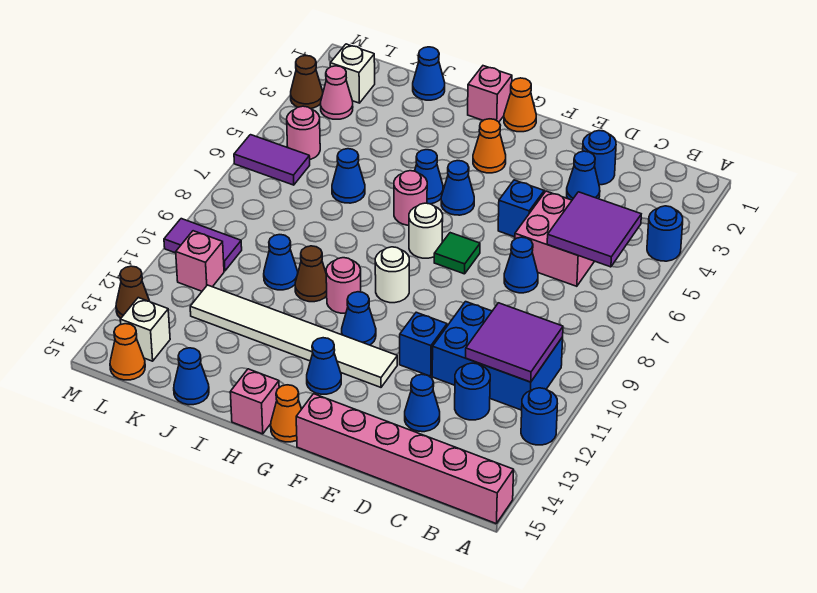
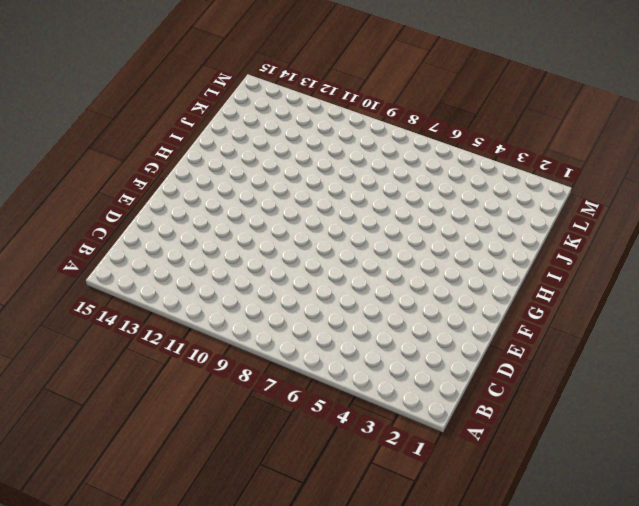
none -> blue round brick A4 level 1
none -> blue round brick A12 level 1
none -> pink brick A15:F15 level 1
none -> blue brick B10:D11 level 1

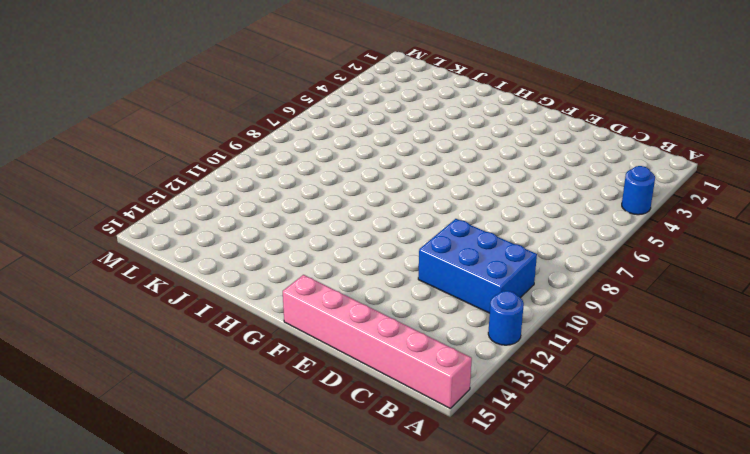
none -> pink brick C5:D6 level 1
none -> blue round brick C12 level 1
none -> blue round brick D2 level 1
none -> blue cone D3 level 1

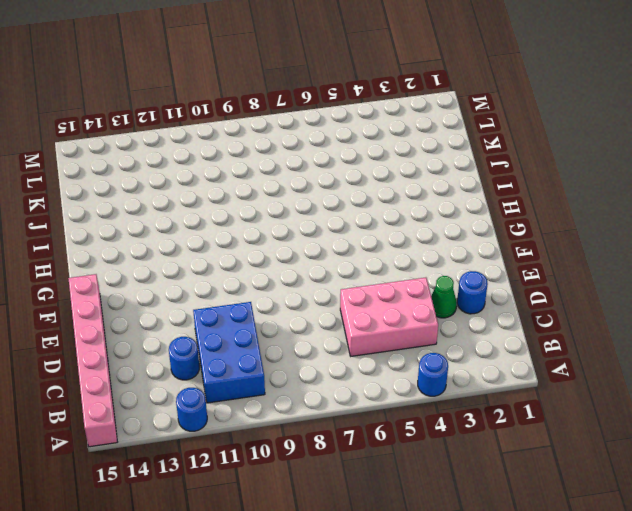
pink brick C4:D6 level 1 -> pink brick C5:D6 level 1
green cone D3 level 1 -> blue cone D3 level 1
none -> blue cone D7 level 1
none -> blue cone D13 level 1
none -> blue brick E5 level 1
none -> blue brick E11 level 1

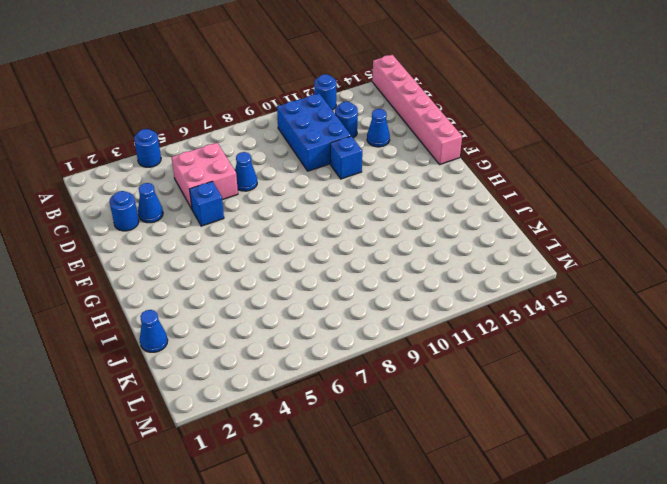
none -> green tile F7 level 1
none -> white tile F12:K12 level 1
none -> orange cone G1 level 1
none -> orange cone G3 level 1

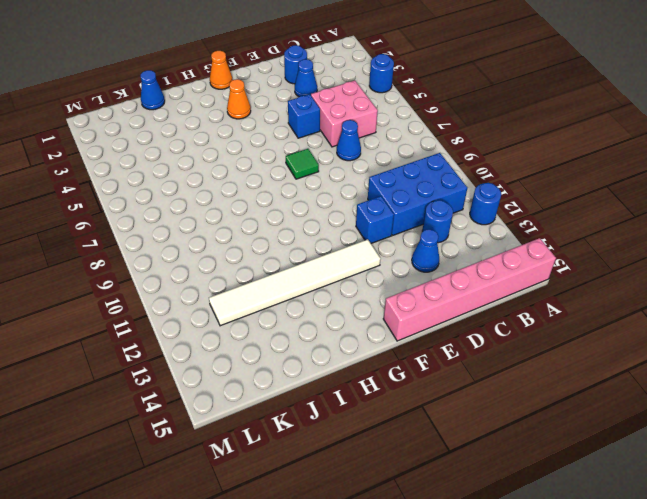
none -> blue cone G5 level 1
none -> white round brick G7 level 1
none -> white round brick G9 level 1
none -> blue cone G11 level 1

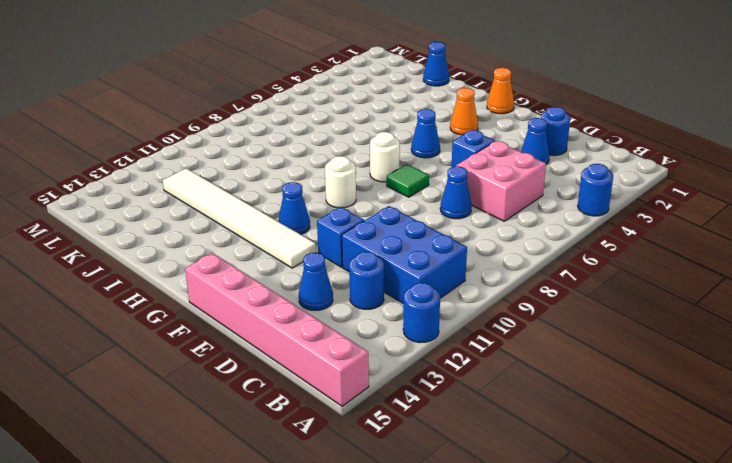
none -> blue cone G13 level 1
none -> orange cone G15 level 1
none -> pink brick H1 level 1
none -> blue cone H5 level 1

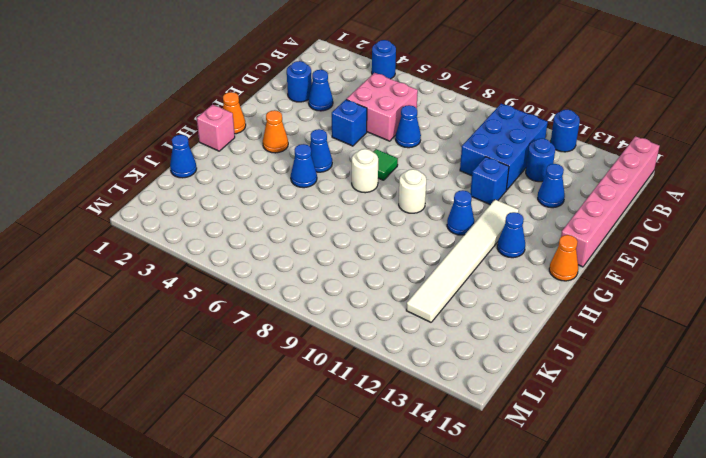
none -> pink round brick H6 level 1
none -> pink round brick H10 level 1
none -> pink brick H15 level 1
none -> brown cone I10 level 1

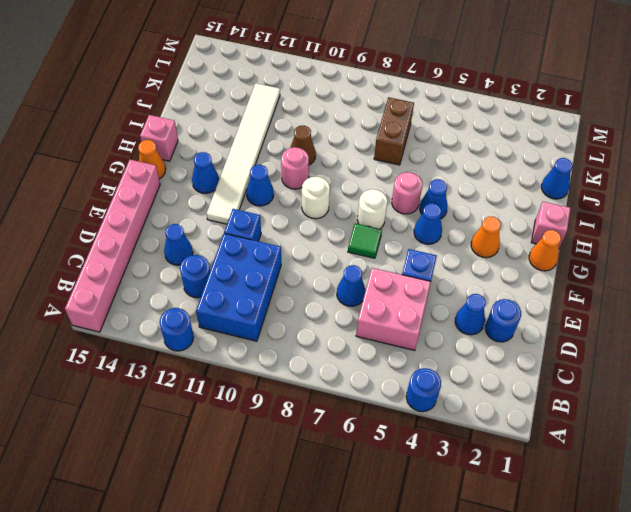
brown brick J7:K7 level 1 -> none
none -> blue cone J6 level 1
none -> blue cone J10 level 1
none -> blue cone J15 level 1
none -> white brick L2 level 1

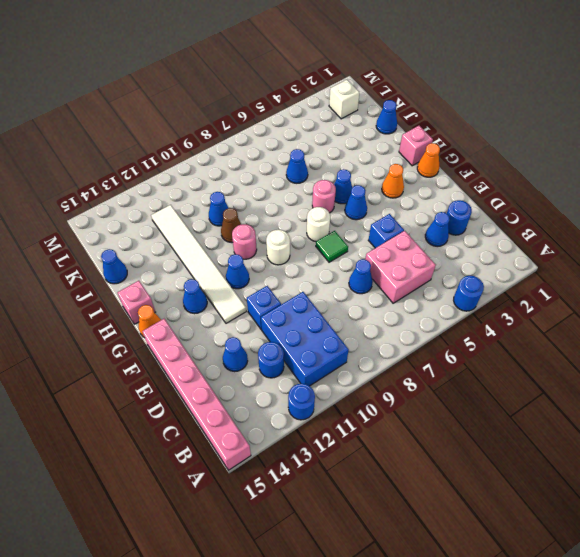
none -> pink cone L3 level 1
none -> pink round brick L5 level 1
none -> purple tile L6:M6 level 1
none -> purple tile L10:M10 level 1

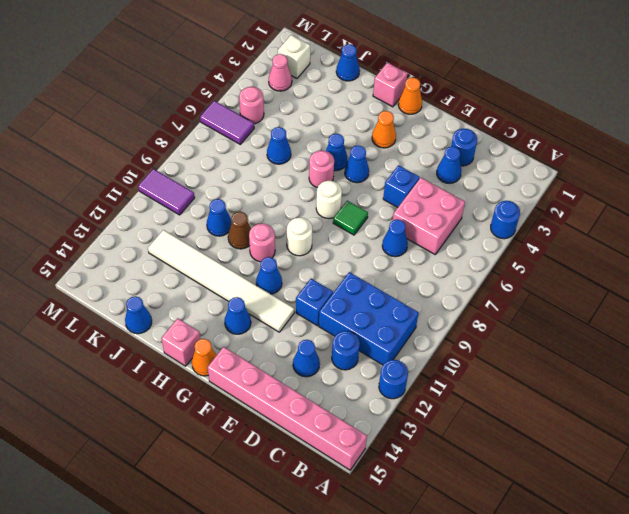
none -> pink brick L11 level 1
none -> white brick L14 level 1
none -> orange cone L15 level 1
none -> brown cone M3 level 1

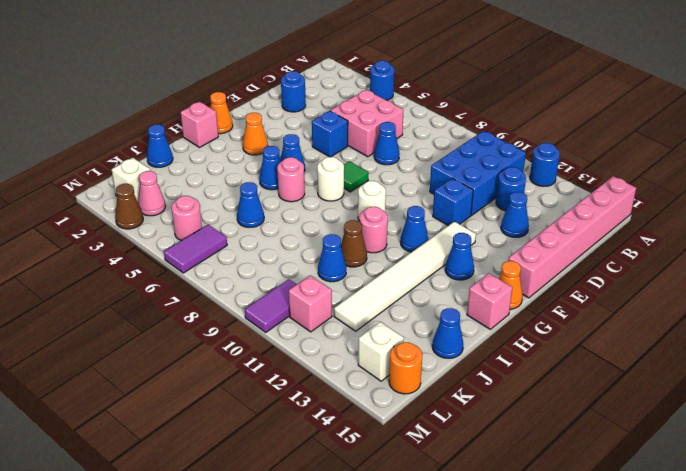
orange round brick L15 level 1 -> orange cone L15 level 1
none -> blue cone D3 level 1
none -> brown cone M13 level 1
none -> purple tile B5:C6 level 2
none -> purple tile B10:C11 level 2

